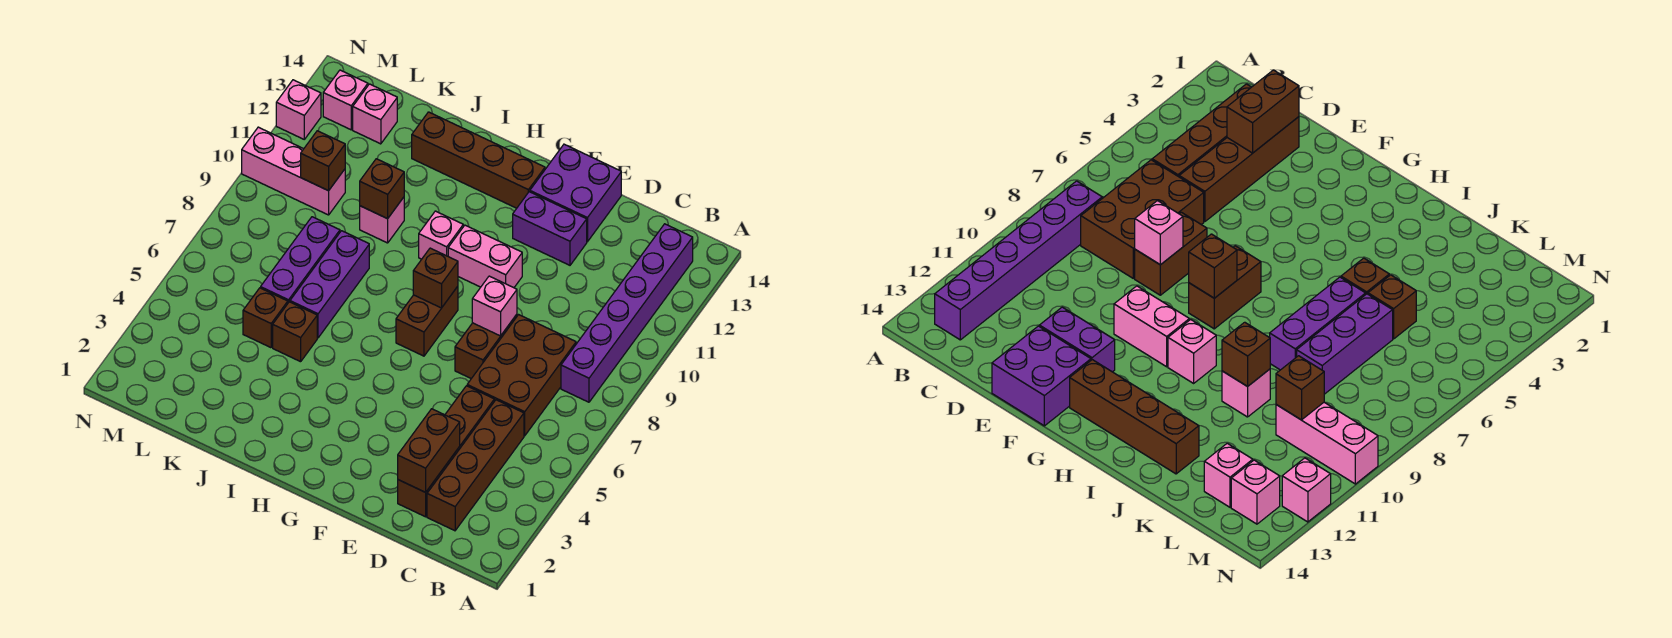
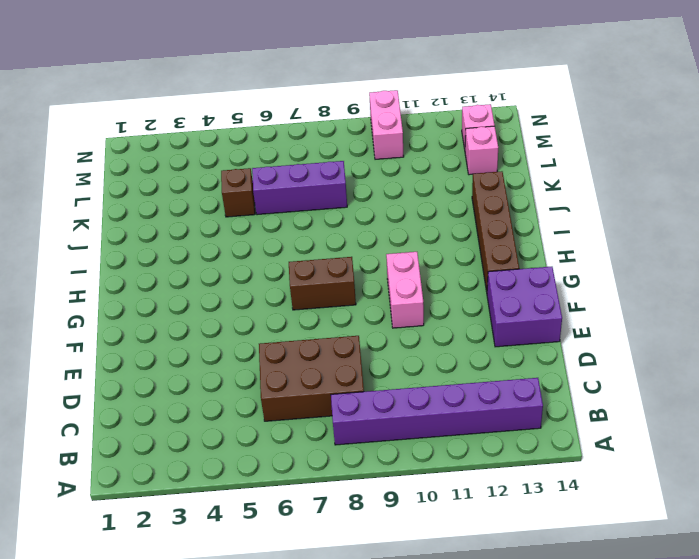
pink brick M10:N10 level 1 -> pink brick L10:N10 level 1
none -> brown brick C2:C5 level 1
none -> brown brick D2:D5 level 1
none -> brown brick E7:E8 level 1

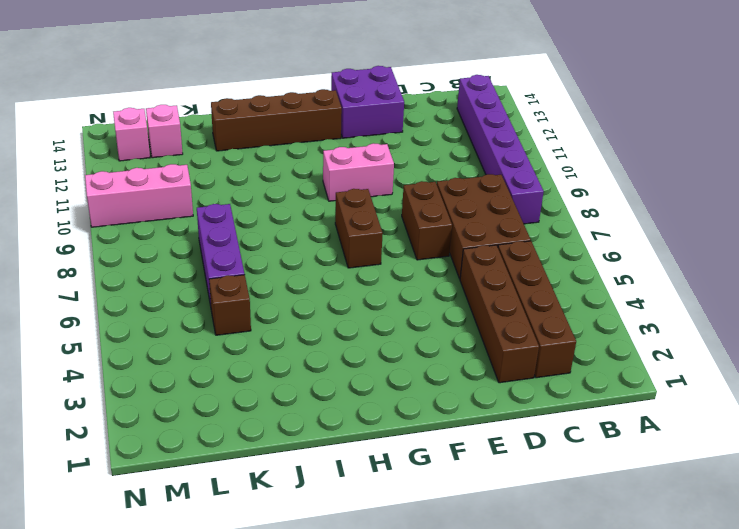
none -> purple brick E12:F12 level 1
none -> pink brick H10 level 1
none -> brown brick J5 level 1

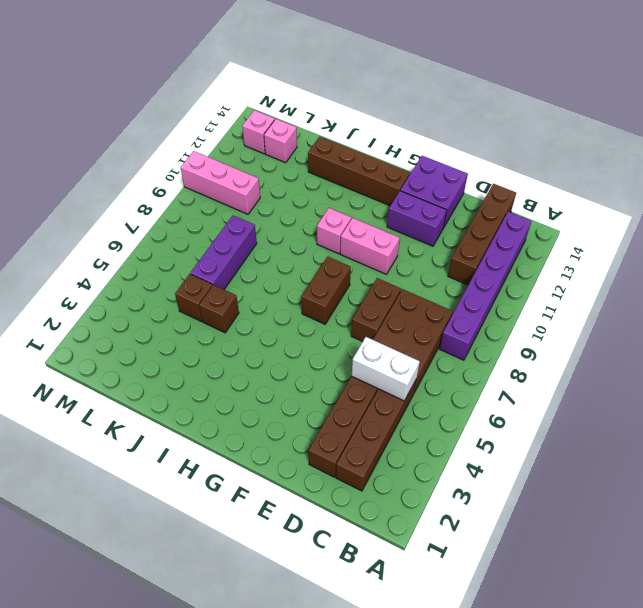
white brick C5:D5 level 2 -> none
brown brick C11:C14 level 1 -> none
none -> purple brick J6:J8 level 1
none -> pink brick J10 level 1
none -> pink brick N12 level 1

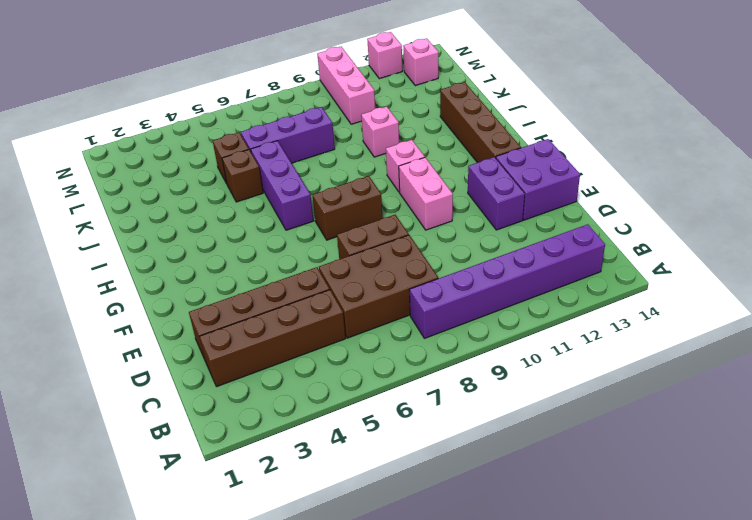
purple brick H6:J6 level 1 -> purple brick J6:J8 level 1
none -> pink brick L13 level 1
none -> brown brick D2:D3 level 2
none -> pink brick E8 level 2

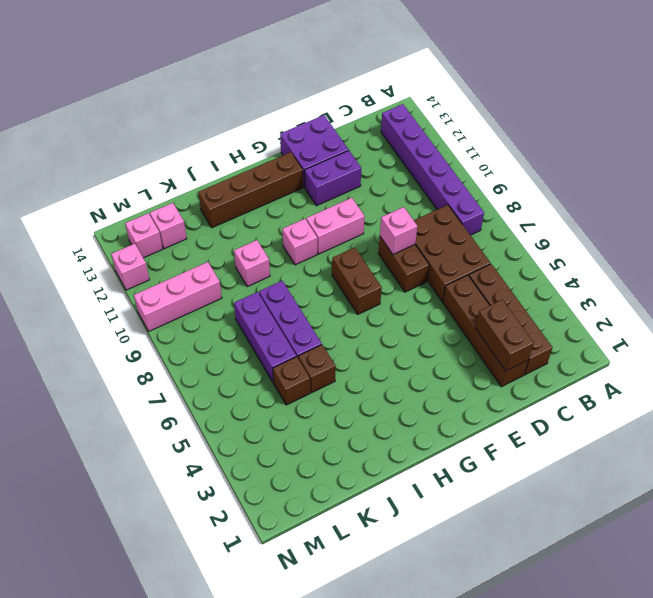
none -> brown brick G8 level 2
none -> brown brick J10 level 2
none -> brown brick L10 level 2

